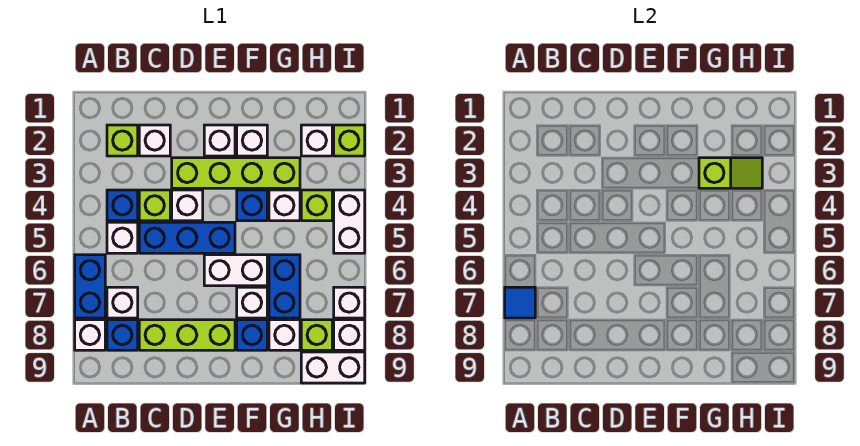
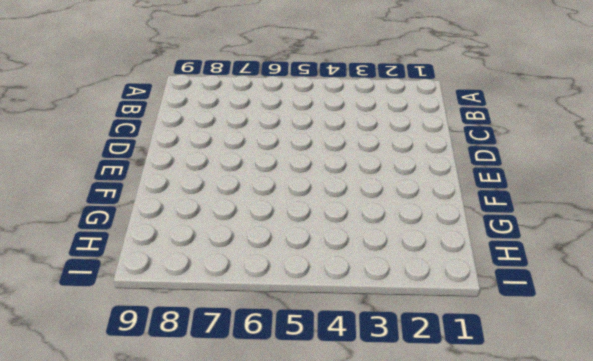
none -> blue brick A6:A7 level 1
none -> white brick A8 level 1
none -> lime brick B2 level 1
none -> blue brick B4 level 1

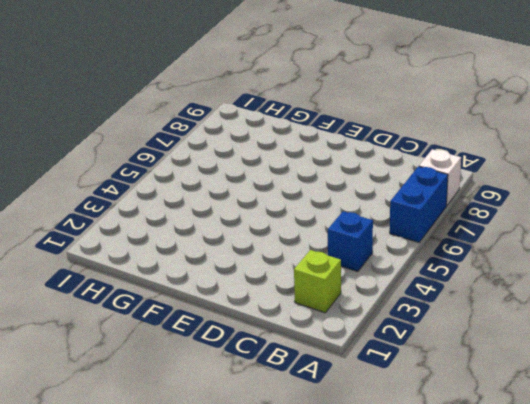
none -> white brick B5 level 1
none -> white brick B7 level 1
none -> blue brick B8 level 1
none -> white brick C2 level 1

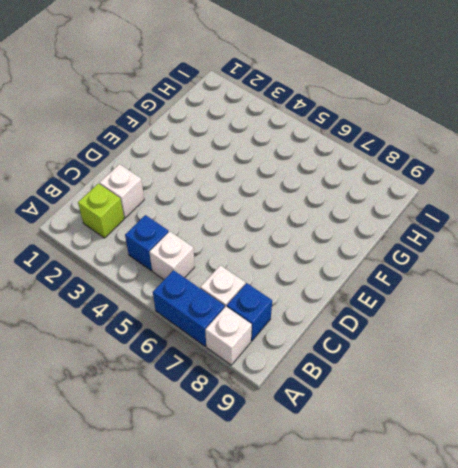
none -> lime brick C4 level 1
none -> blue brick C5:E5 level 1
none -> lime brick C8:E8 level 1
none -> lime brick D3:G3 level 1

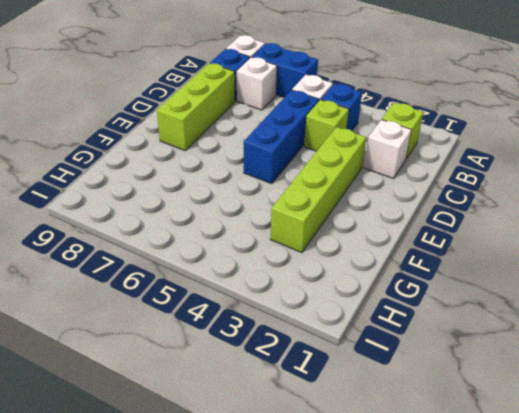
none -> white brick D4 level 1
none -> white brick E2 level 1
none -> white brick E6:F6 level 1
none -> white brick F2 level 1

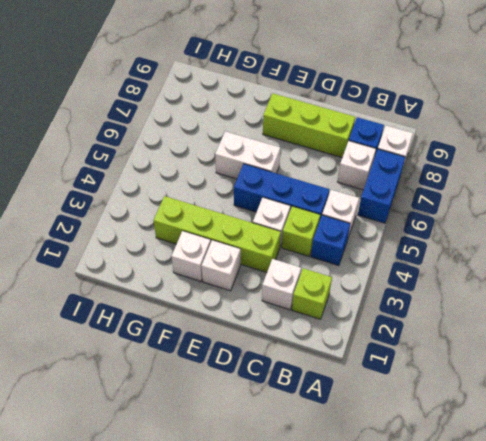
none -> blue brick F4 level 1
none -> white brick F7 level 1
none -> blue brick F8 level 1
none -> white brick G4 level 1

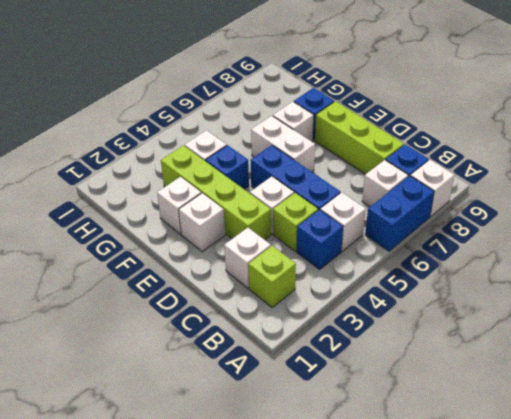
none -> blue brick G6:G7 level 1
none -> white brick G8 level 1
none -> white brick H2 level 1
none -> lime brick H4 level 1

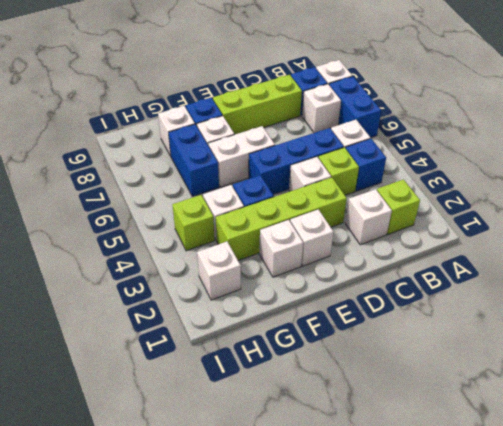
none -> lime brick H8 level 1
none -> white brick H9:I9 level 1
none -> lime brick I2 level 1
none -> white brick I4:I5 level 1

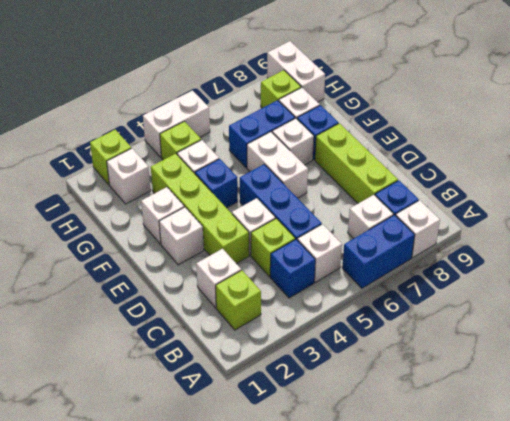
none -> white brick I7 level 1
none -> white brick I8 level 1
none -> blue tile A7 level 2
none -> lime slope G3:H3 level 2 top G

